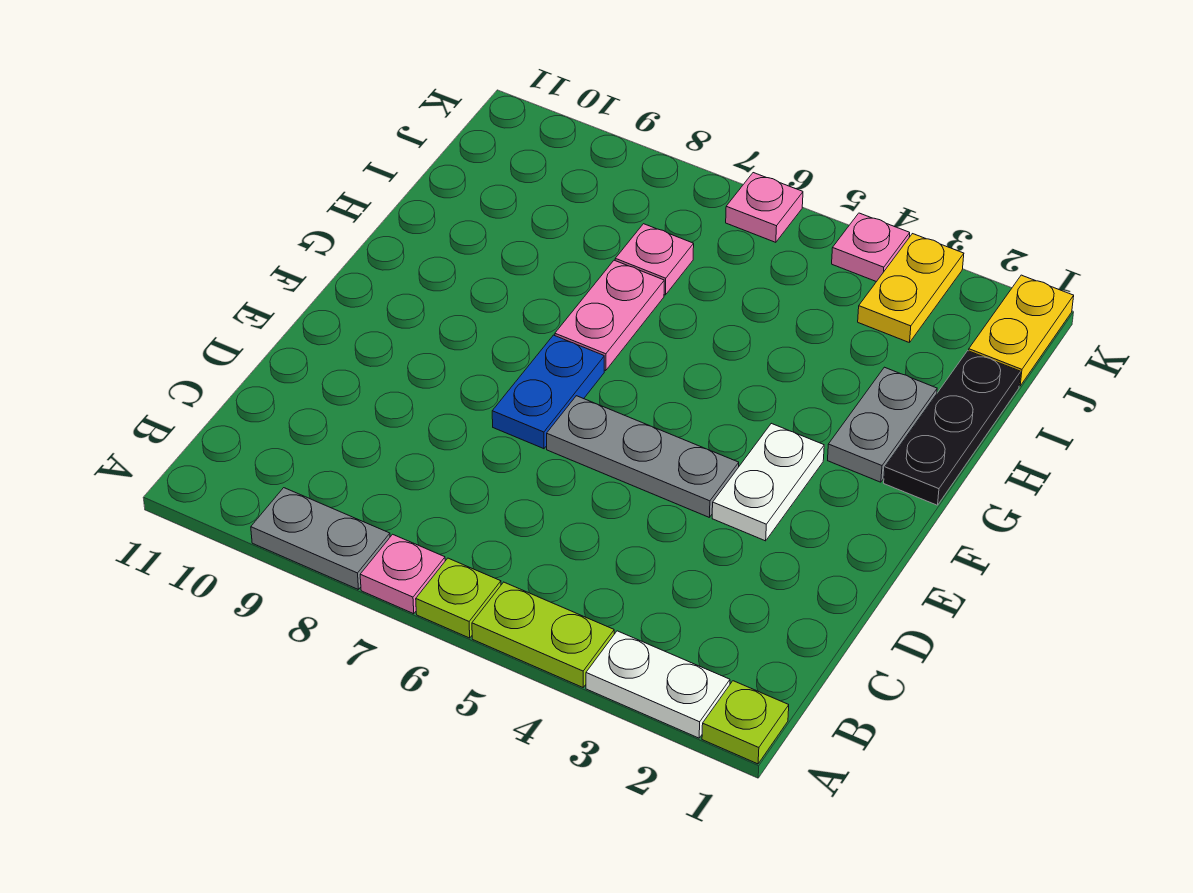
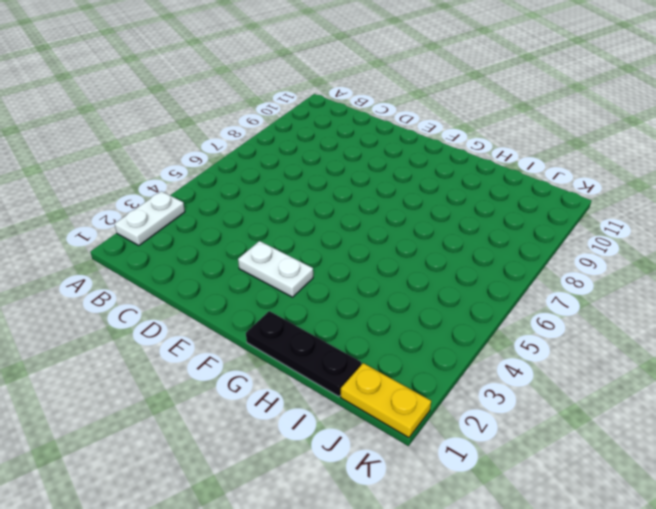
none -> lime plate A1 level 1
none -> lime plate A4:A5 level 1
none -> lime plate A6 level 1

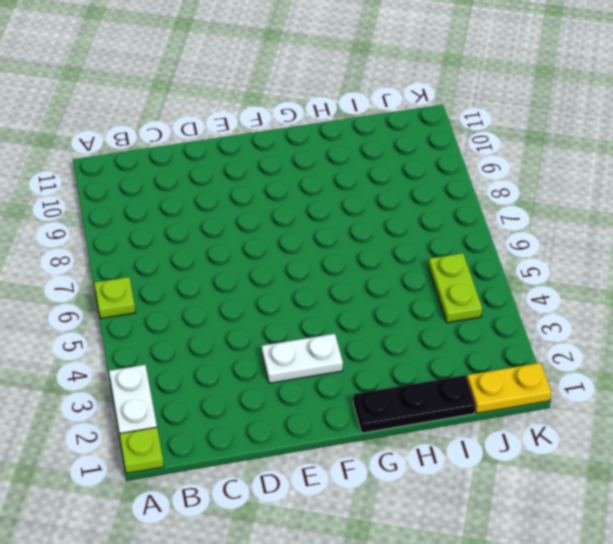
lime plate J4:J5 level 1 -> lime plate A4:A5 level 1
none -> pink plate A7 level 1
none -> grey plate A8:A9 level 1
none -> grey plate E4:E6 level 1

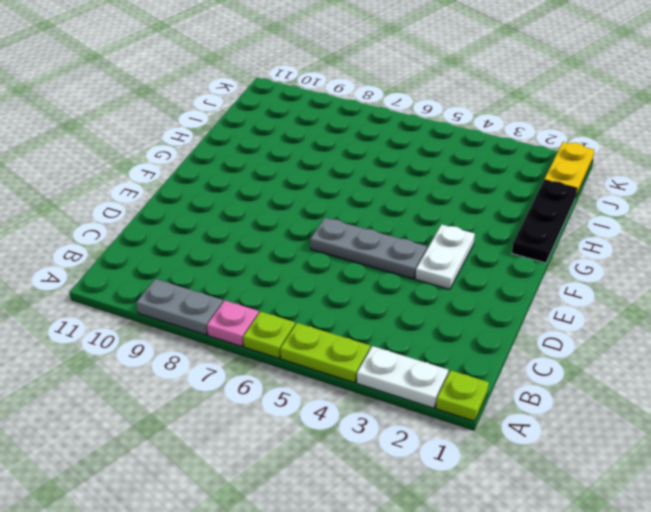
none -> blue plate E7:F7 level 1
none -> grey plate G2:H2 level 1
none -> pink plate G7:H7 level 1

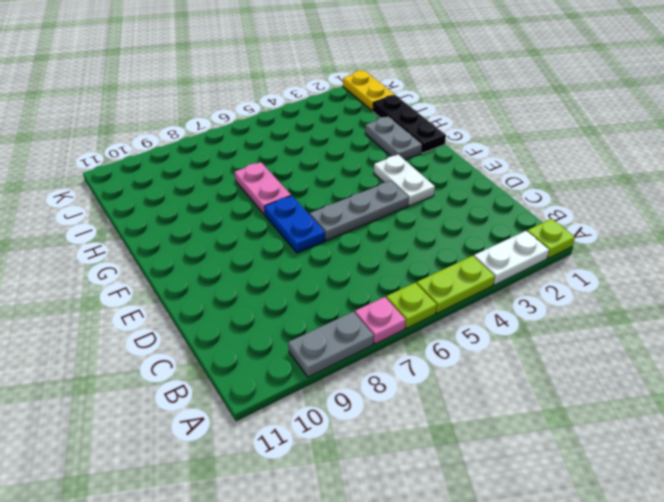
none -> pink plate I7 level 1
none -> yellow plate J3:K3 level 1
none -> pink plate K4 level 1

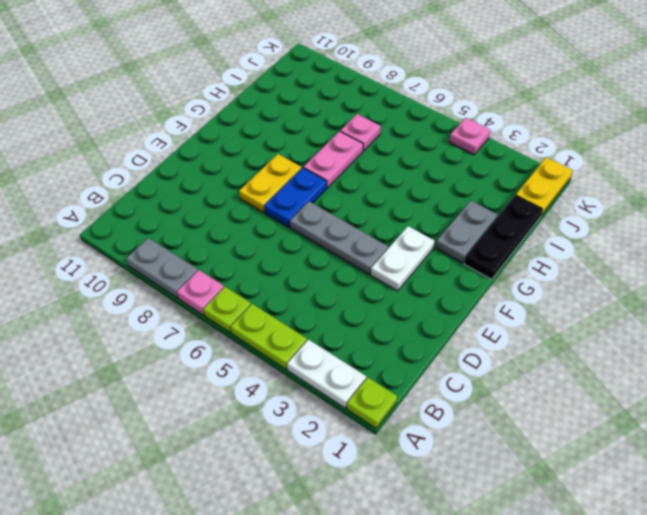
yellow plate E8:F8 level 1 -> yellow plate J3:K3 level 1
none -> pink plate K6 level 1

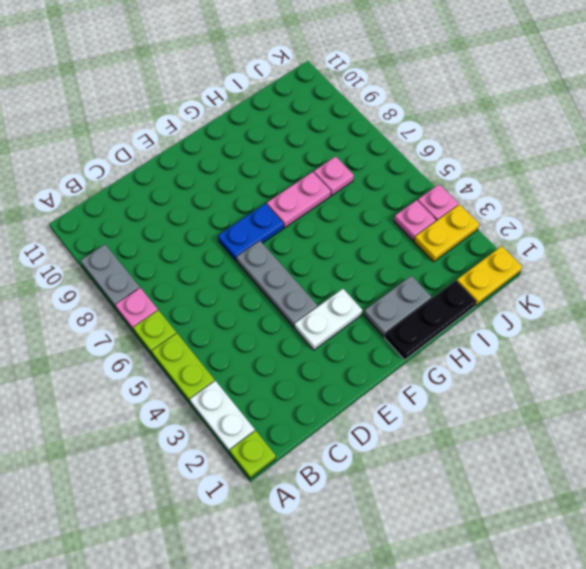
pink plate J4 level 1 -> pink plate K6 level 1

